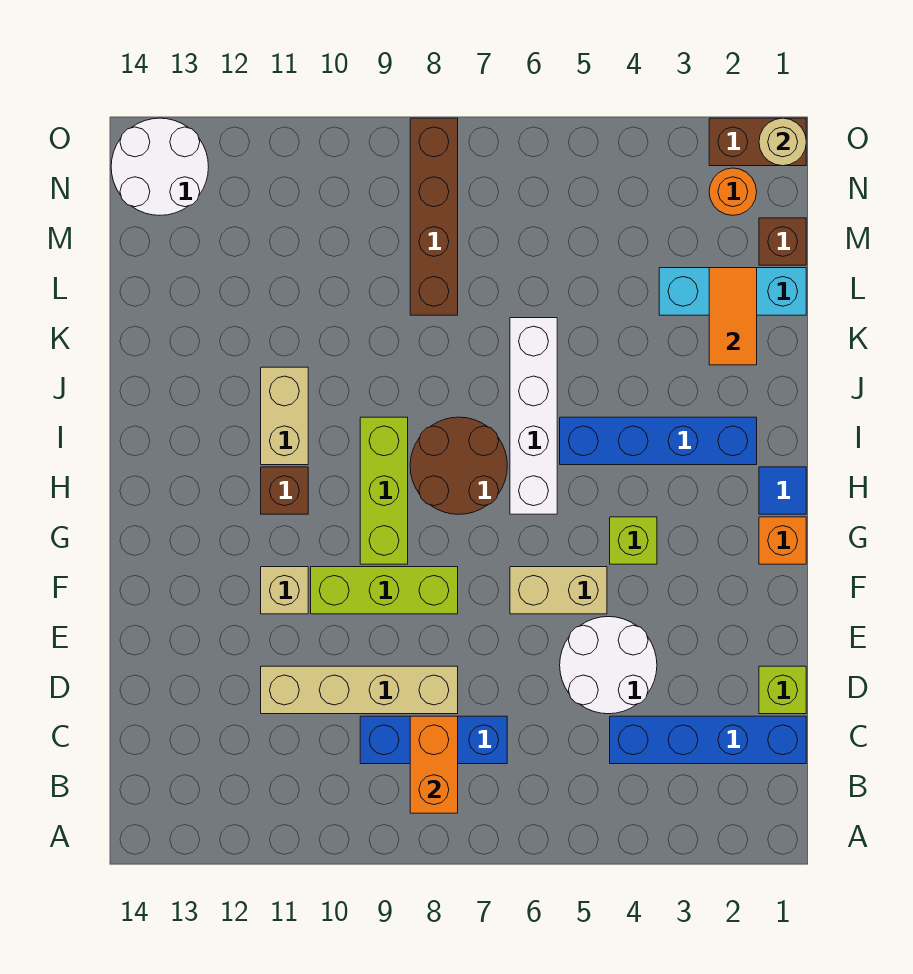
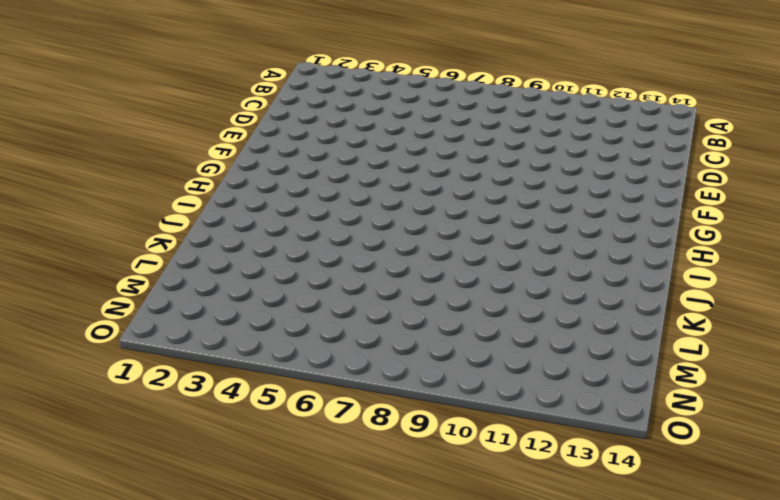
none -> blue brick C1:C4 level 1
none -> blue brick C7:C9 level 1
none -> lime brick D1 level 1

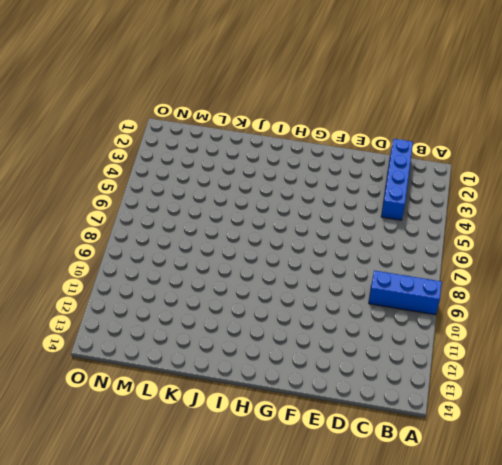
blue brick A9:C9 level 1 -> blue brick C7:C9 level 1
none -> lime brick D1 level 1
none -> white round brick D4:E5 level 1
none -> tan brick D8:D11 level 1

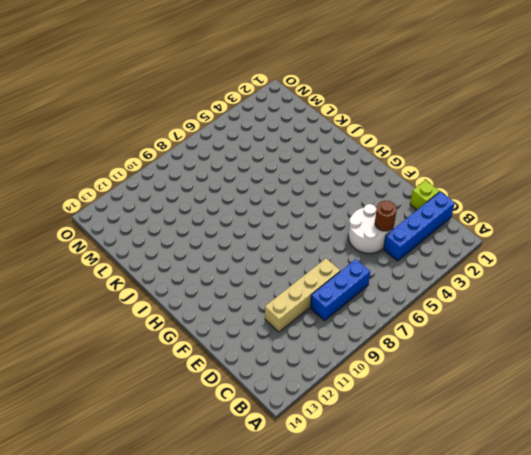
brown round brick D4 level 2 -> none
none -> tan brick F5:F6 level 1
none -> lime brick F8:F10 level 1
none -> tan brick F11 level 1

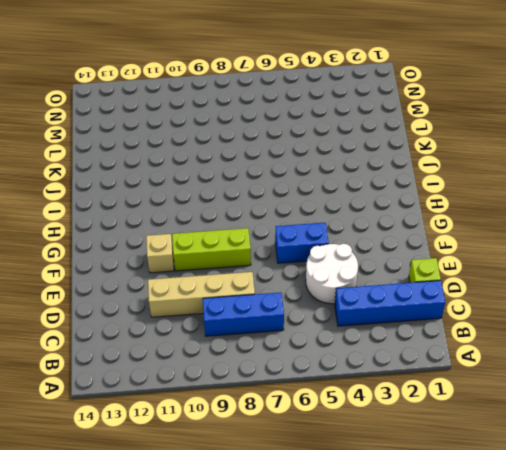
blue brick F5:F6 level 1 -> tan brick F5:F6 level 1
none -> orange brick G1 level 1
none -> lime brick G4 level 1
none -> lime brick G9:I9 level 1

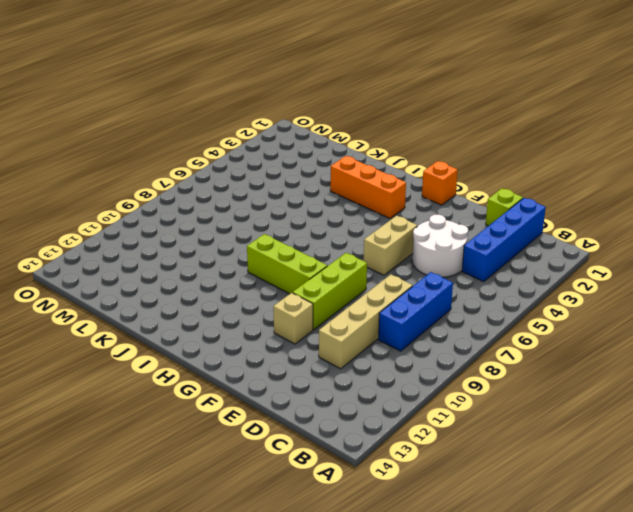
orange brick H3:J3 level 1 -> blue brick I2:I5 level 1
none -> lime brick G4 level 1
none -> blue tile H1 level 1
none -> white brick H6:K6 level 1

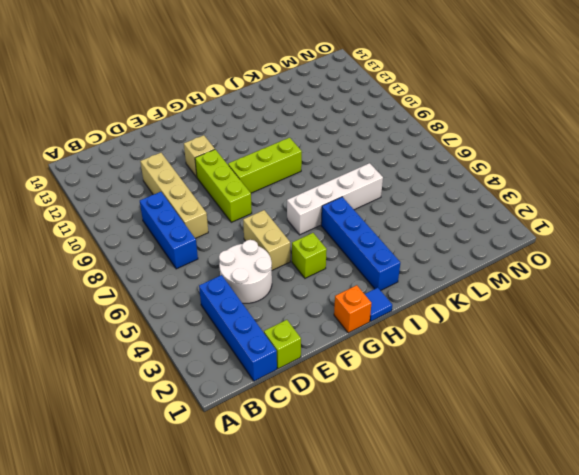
none -> brown round brick H7:I8 level 1
none -> brown brick H11 level 1
none -> tan brick I11:J11 level 1

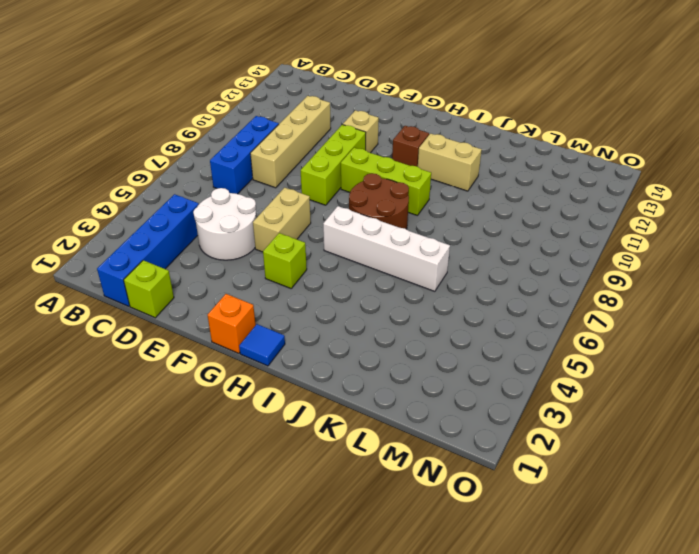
none -> blue brick I2:I5 level 1
none -> cyan brick L1:L3 level 1
none -> brown brick L8:O8 level 1

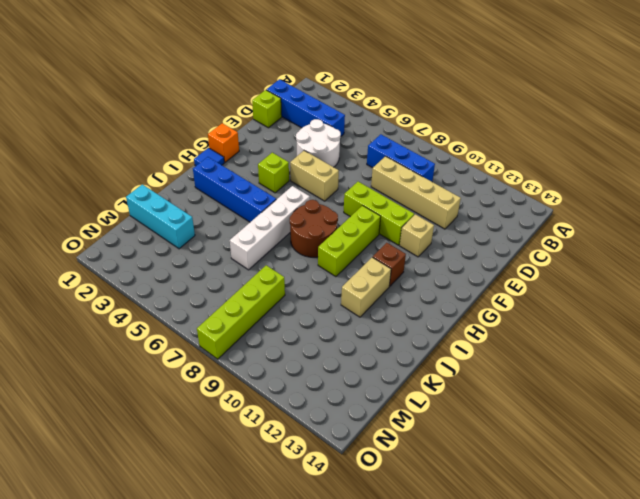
lime brick L8:O8 level 1 -> brown brick L8:O8 level 1
none -> brown brick M1 level 1
none -> orange round brick N2 level 1
none -> white round brick N13:O14 level 1

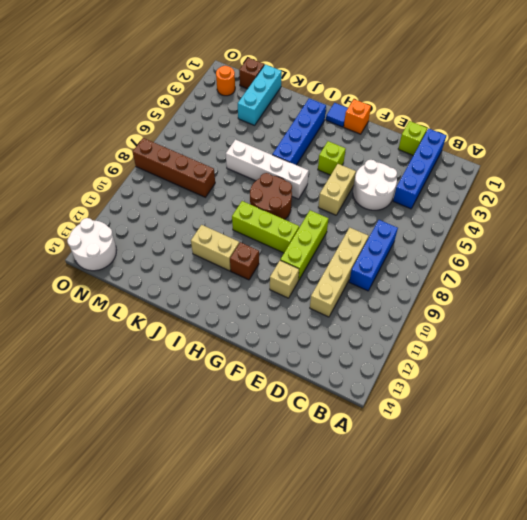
none -> brown brick O1:O2 level 1
none -> orange brick B8:C8 level 2
none -> orange tile K2:L2 level 2

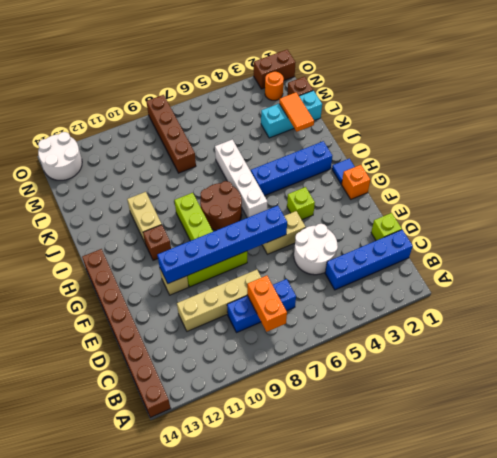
brown brick A14:H14 level 1 -> none
blue brick F6:F11 level 2 -> none
none -> tan round brick O1 level 2

